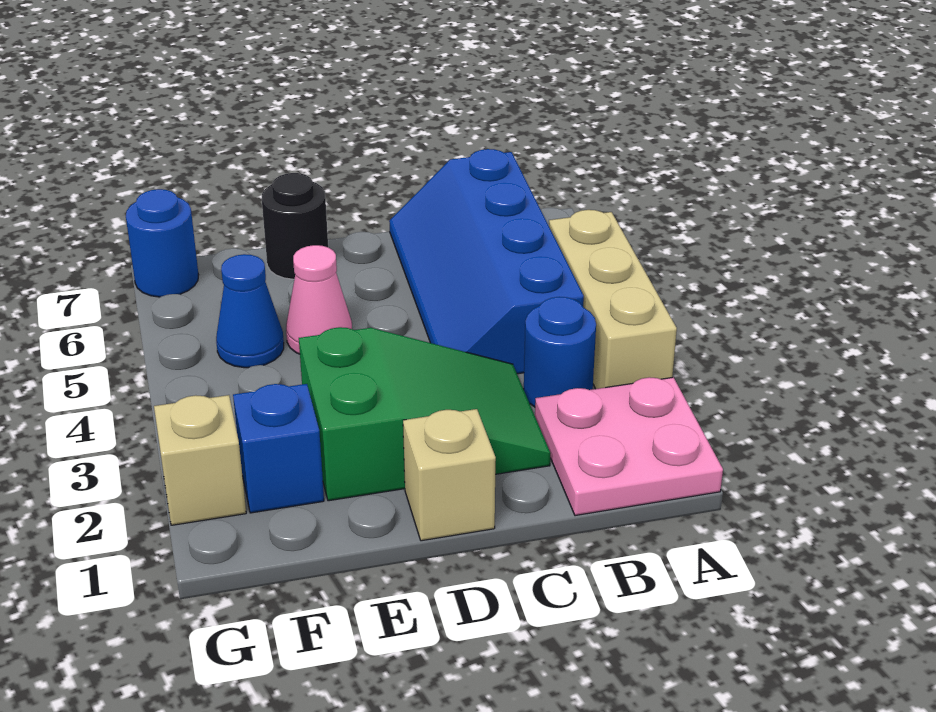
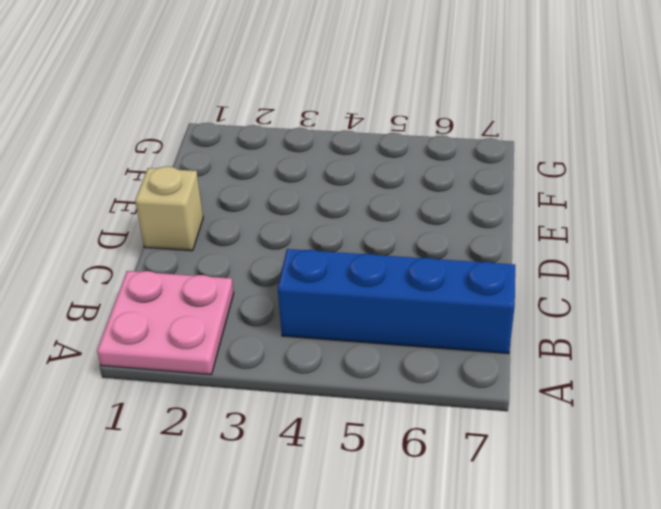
none -> tan brick A3:A5 level 1
none -> blue round brick B3 level 1
none -> green slope C2:E3 level 1 top E

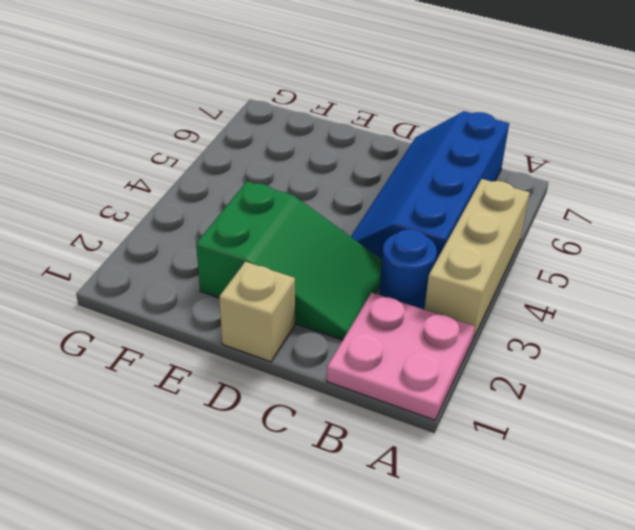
none -> pink cone E5 level 1
none -> black round brick E7 level 1
none -> blue brick F2 level 1

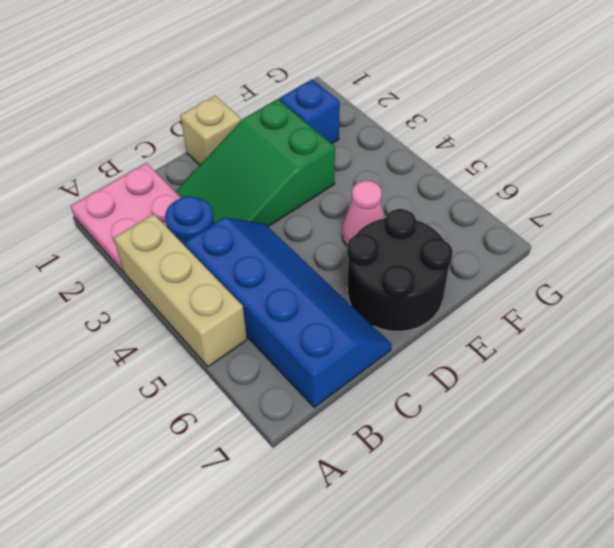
black round brick D6:E7 level 1 -> black round brick E7 level 1
none -> blue cone F5 level 1
none -> tan brick G2 level 1
none -> blue round brick G7 level 1

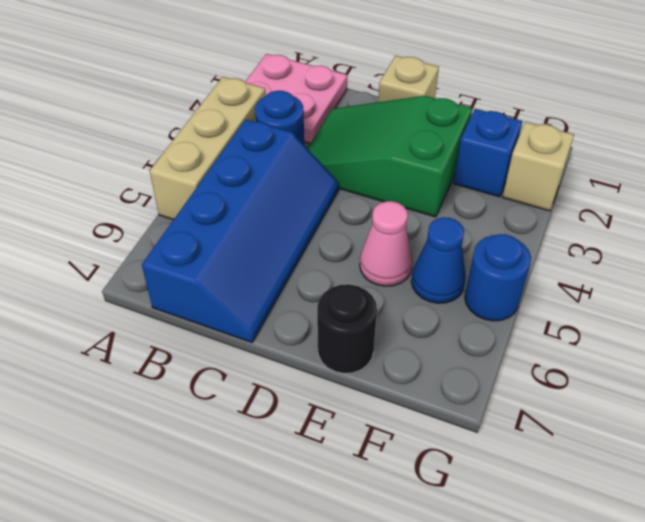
blue round brick G5 level 1 -> blue round brick G7 level 1

